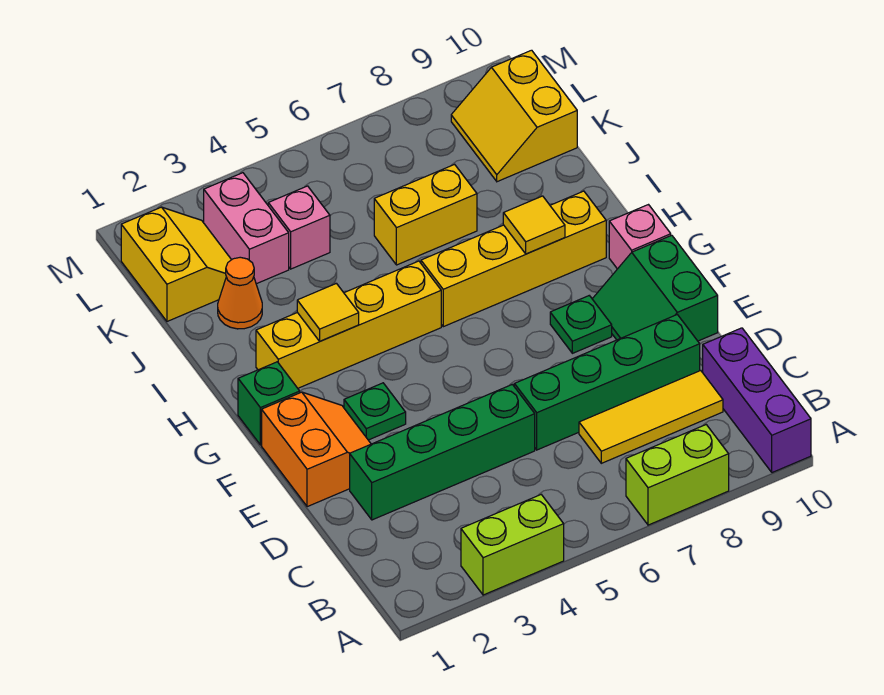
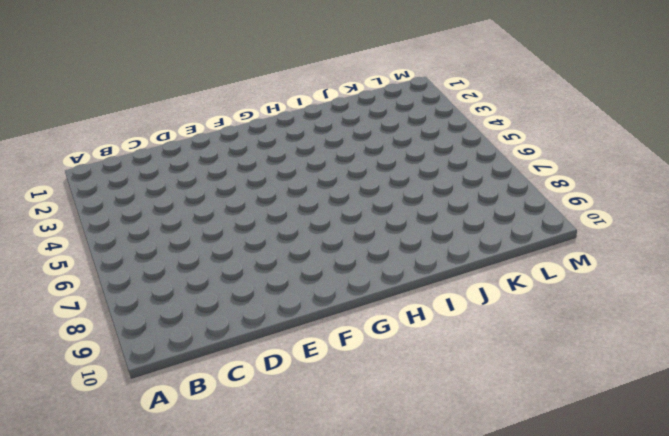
none -> lime brick A3:A4 level 1
none -> lime brick A7:A8 level 1
none -> purple brick A10:C10 level 1

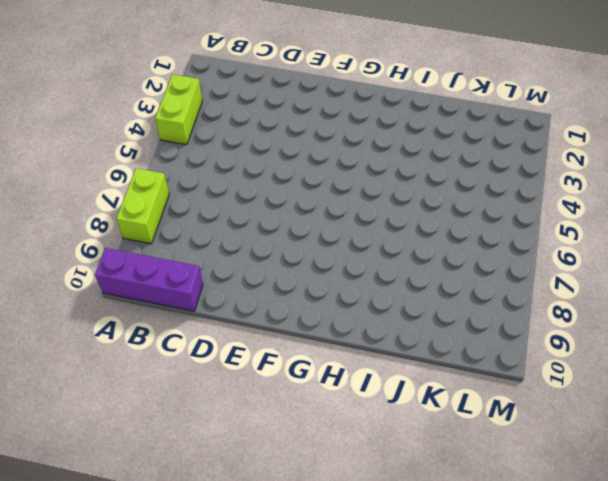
none -> yellow tile C7:C9 level 1
none -> green brick D2:D5 level 1
none -> green brick D6:D9 level 1

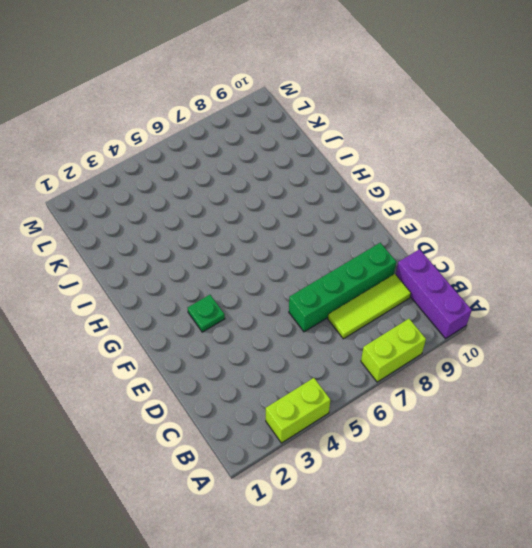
lime tile C7:C9 level 1 -> yellow tile C7:C9 level 1
none -> green brick D2:D5 level 1
none -> orange slope E1:F2 level 1 top 1
none -> green slope E9:F10 level 1 top 10

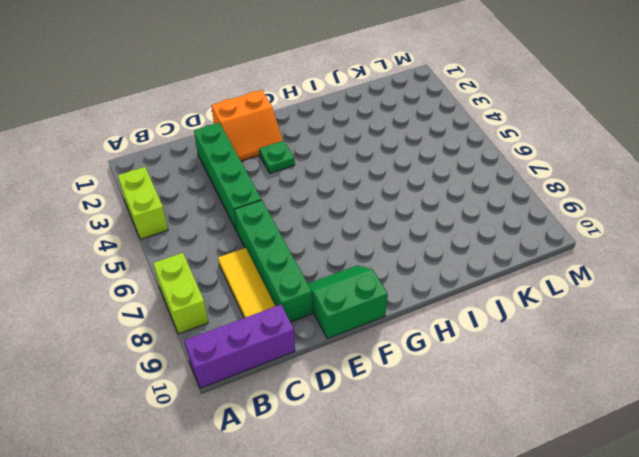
none -> green plate F8 level 1
none -> green brick G1 level 1
none -> pink brick G10 level 1

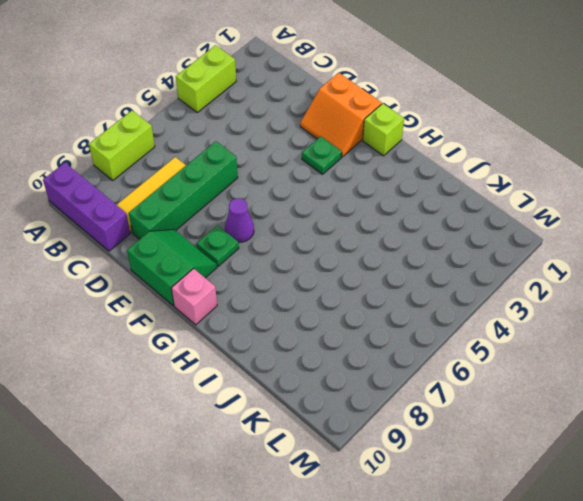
purple cone F7 level 1 -> none
lime brick G1 level 1 -> green brick G1 level 1
none -> green brick D2:D5 level 1
none -> yellow brick H2:H5 level 1
none -> yellow brick H6:H9 level 1

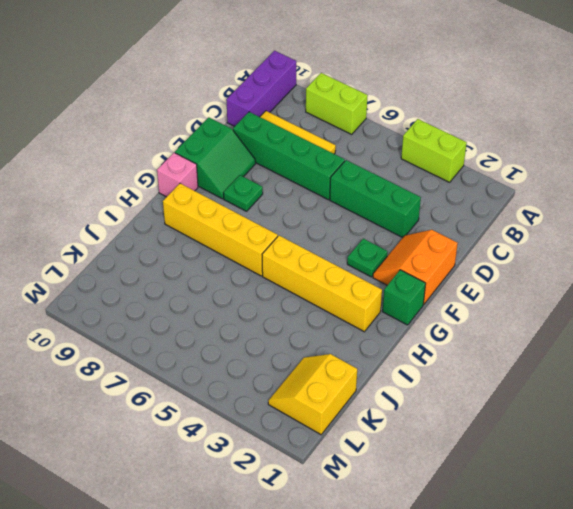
green brick D3:D5 level 1 -> green brick D2:D5 level 1
none -> orange cone J2 level 1
none -> yellow brick J6:J7 level 1
none -> pink brick K3:L3 level 1

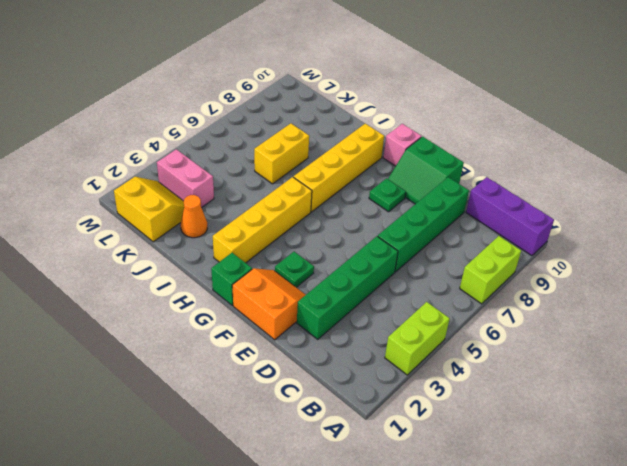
none -> yellow tile C7:C9 level 1
none -> pink brick K4 level 1
none -> yellow slope K9:L10 level 1 top 10

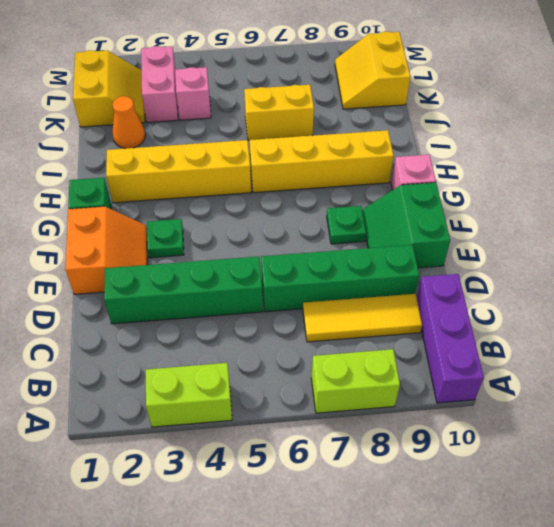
none -> yellow tile H3 level 2
none -> yellow tile H8 level 2

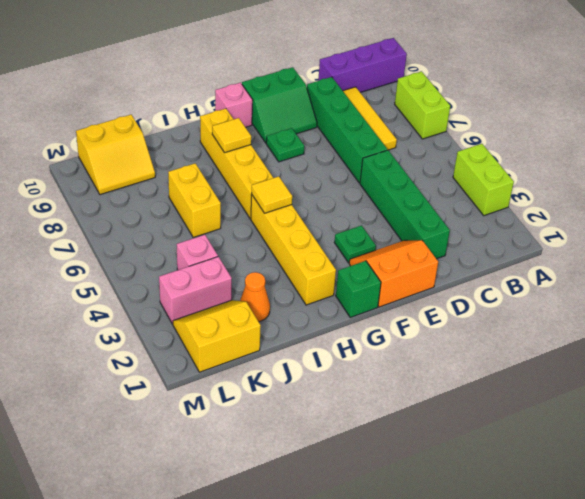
yellow tile H5 level 2 -> yellow tile H3 level 2

